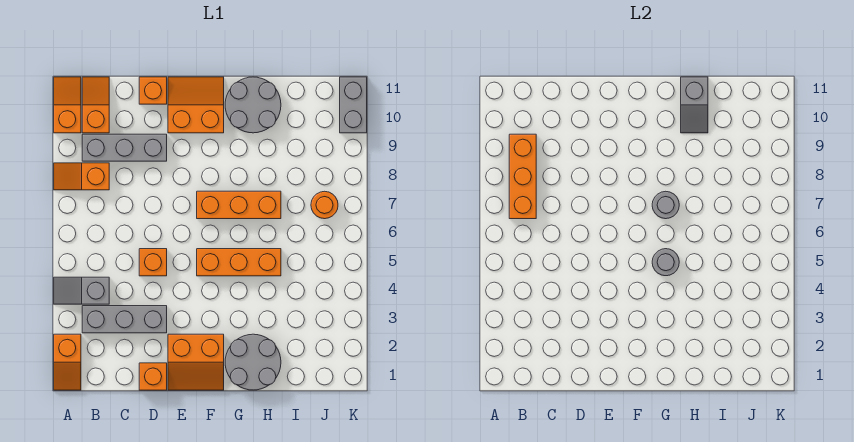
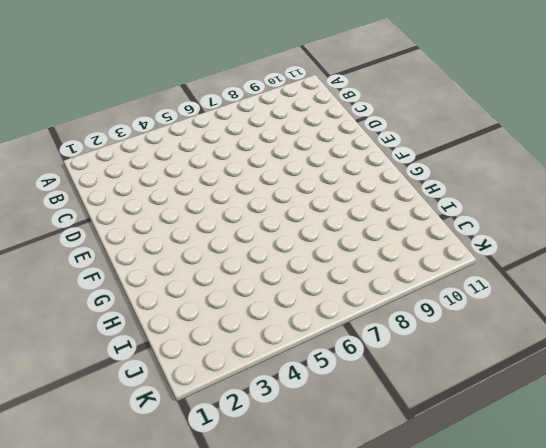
none -> orange slope A1:A2 level 1 top 2
none -> grey slope A4:B4 level 1 top B
none -> orange slope A8:B8 level 1 top B

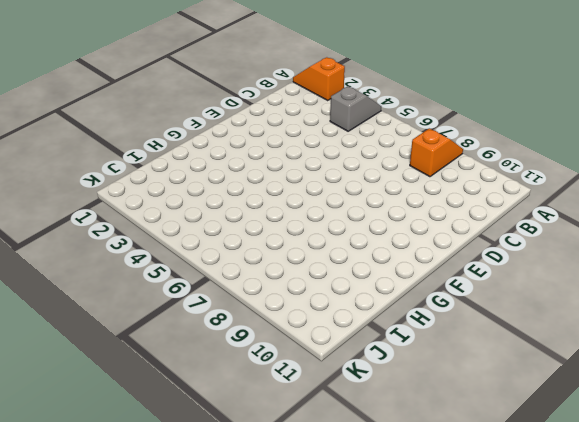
none -> orange slope A10:A11 level 1 top 10
none -> grey brick B3:D3 level 1
none -> grey brick B9:D9 level 1

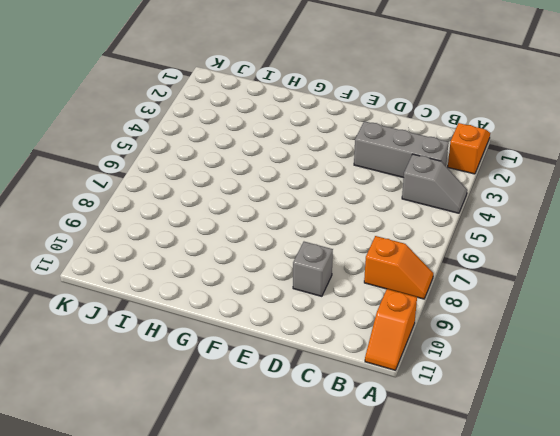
grey brick D9 level 1 -> grey brick B9:D9 level 1
none -> orange slope B10:B11 level 1 top 10
none -> orange brick D1 level 1
none -> orange brick D5 level 1

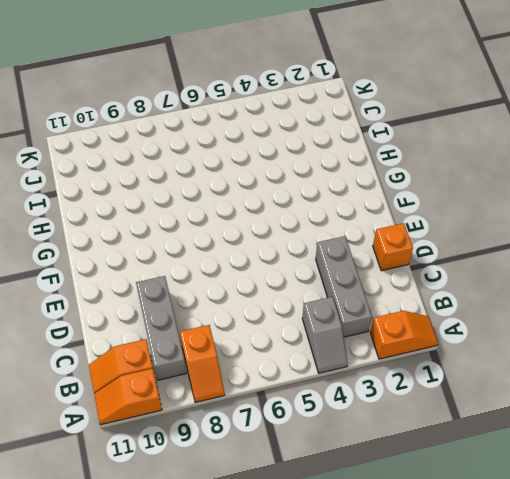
none -> orange brick D5 level 1
none -> orange brick D11 level 1
none -> orange slope E1:F2 level 1 top 2

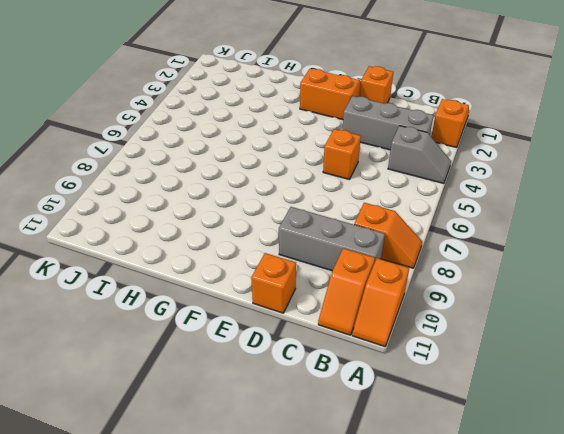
none -> orange slope E10:F11 level 1 top 10
none -> orange brick F5:H5 level 1
none -> orange brick F7:H7 level 1

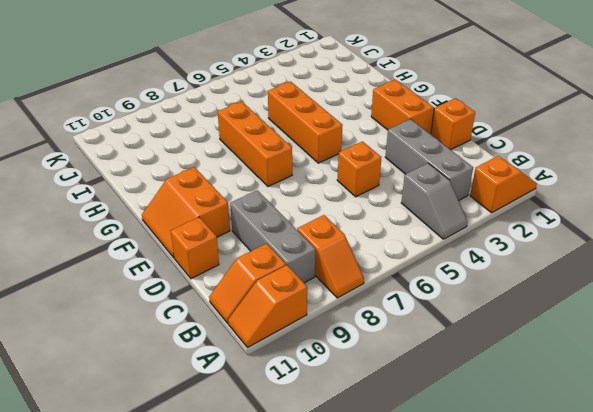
none -> grey round brick G1:H2 level 1
none -> grey round brick G10:H11 level 1
none -> orange round brick J7 level 1

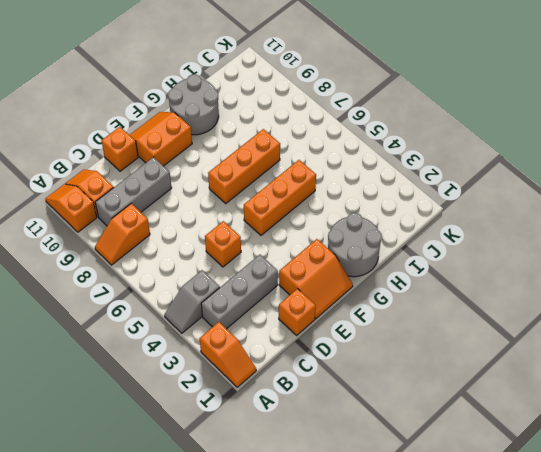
none -> orange round brick J7 level 1
none -> grey brick K10:K11 level 1
none -> orange brick B7:B9 level 2

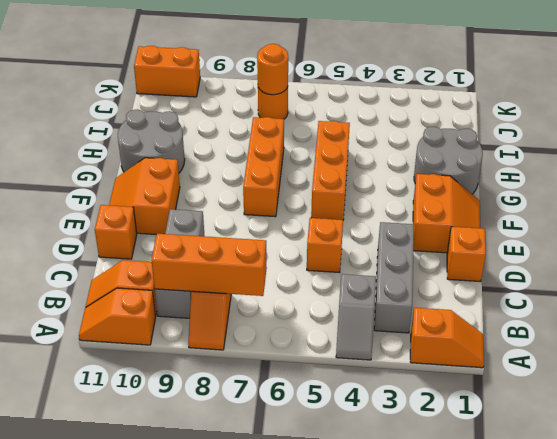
orange round brick J7 level 2 -> none
orange brick K10:K11 level 1 -> grey brick K10:K11 level 1
none -> grey round brick G5 level 2
none -> grey round brick G7 level 2
none -> grey slope H10:H11 level 2 top 11

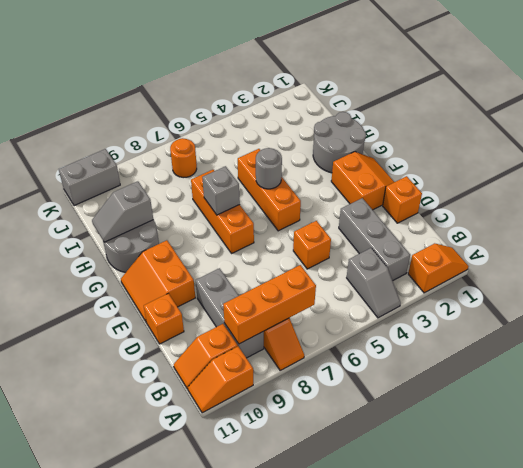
grey brick G7 level 2 -> grey round brick G7 level 2
grey slope H10:H11 level 2 top 10 -> grey slope H10:H11 level 2 top 11

